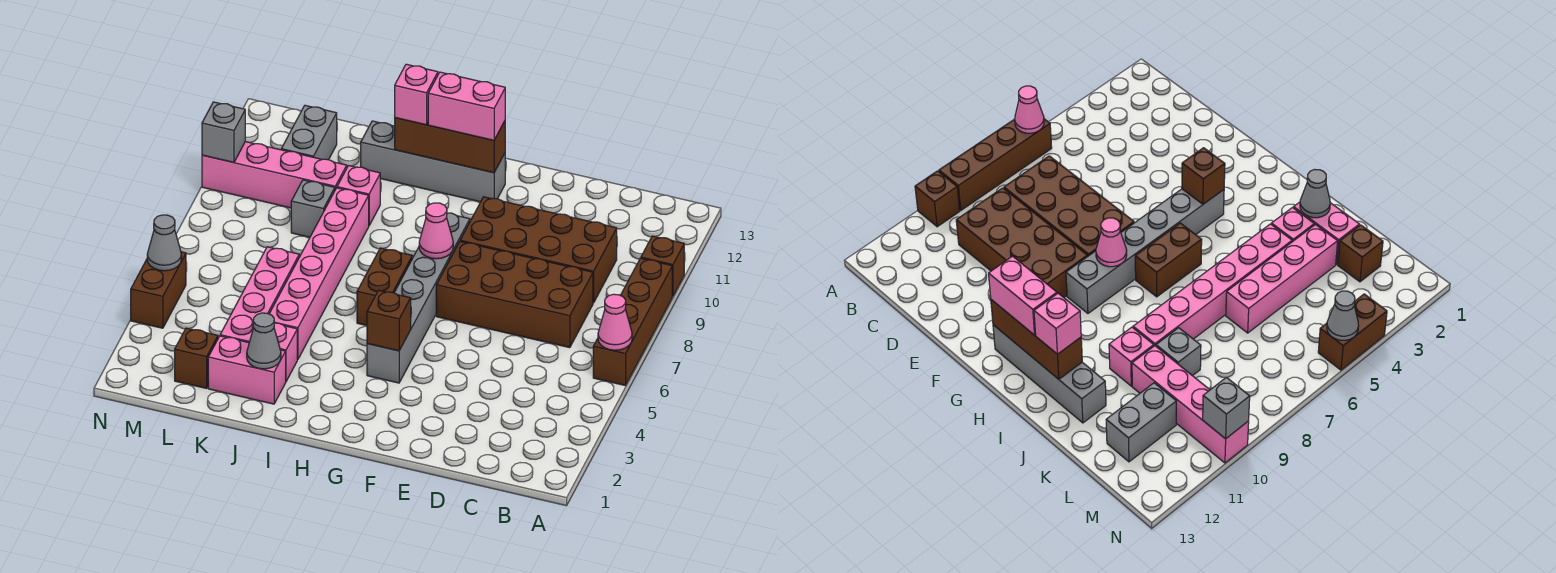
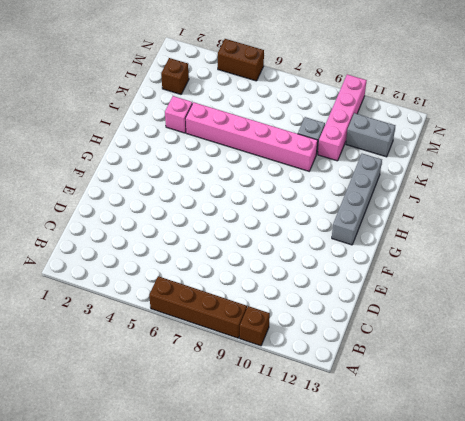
none -> brown brick C7:F8 level 1
none -> brown brick C9:F10 level 1
none -> grey brick G4:G9 level 1

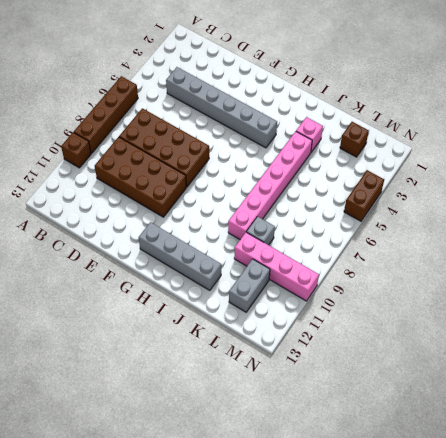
grey brick C4:H4 level 1 -> grey brick G4:G9 level 1
none -> brown brick H6:H7 level 1
none -> pink brick J2:K2 level 1
none -> pink brick J10 level 1

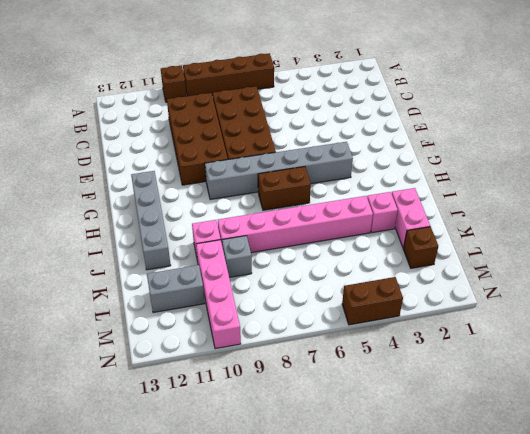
none -> pink brick K3:K6 level 1
none -> pink cone A6 level 2
none -> brown brick G4 level 2

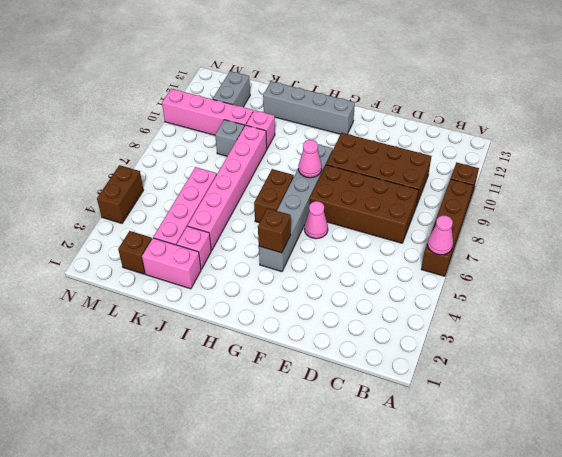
pink cone F6 level 1 -> none
none -> brown brick G12:I12 level 2
none -> grey cone J2 level 2
none -> grey cone N5 level 2

